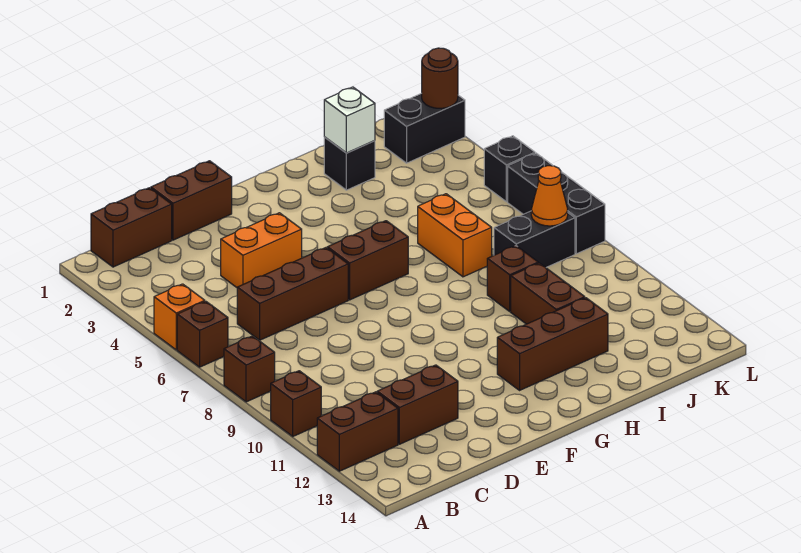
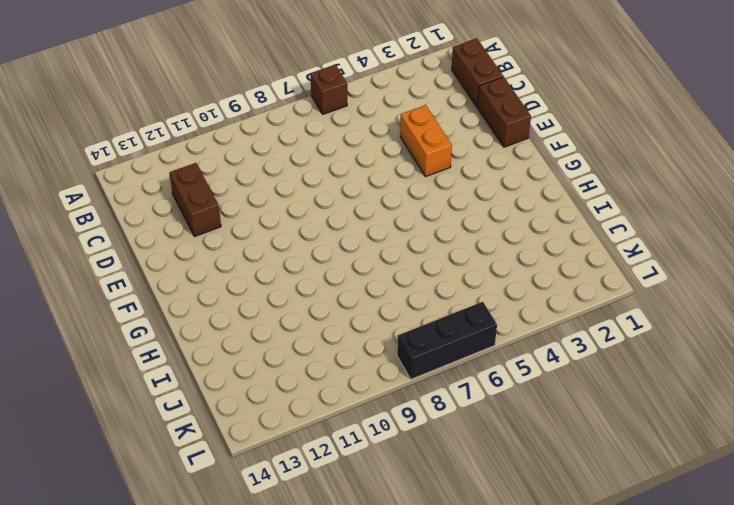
none -> orange brick A5 level 1
none -> brown brick A8 level 1
none -> brown brick A10 level 1

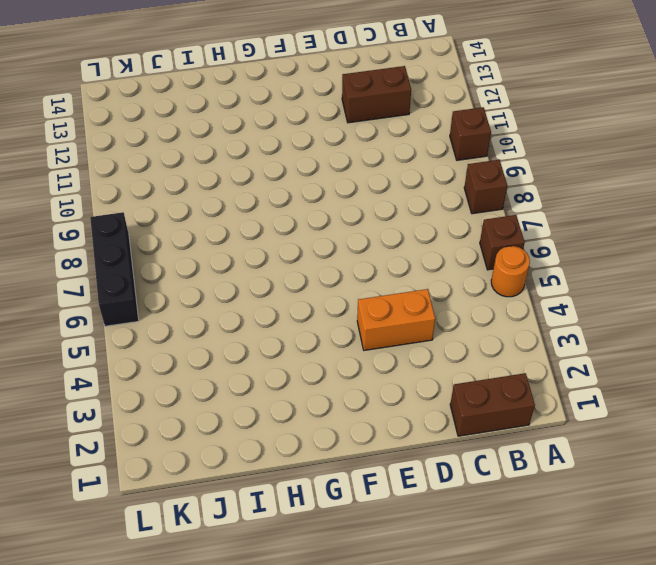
orange round brick A5 level 1 -> orange brick A5 level 1
none -> brown brick A12:B12 level 1
none -> brown brick C6:E6 level 1
none -> brown brick D1:E1 level 1

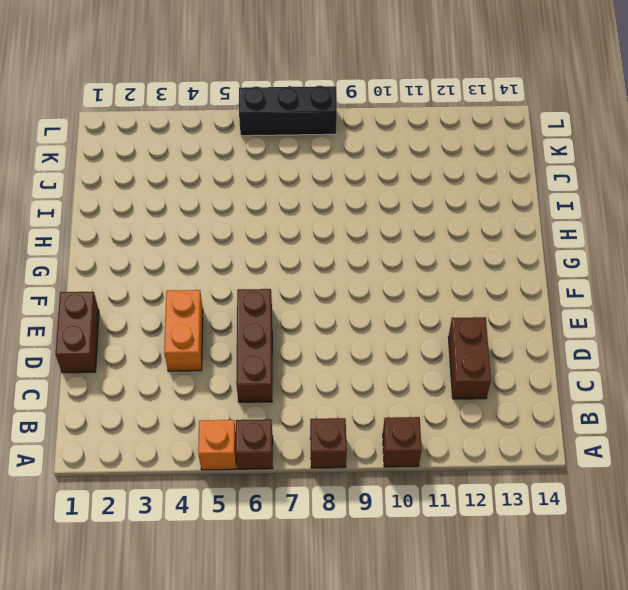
none -> brown brick A12:B12 level 1
none -> brown brick B1:C1 level 1
none -> brown brick F6:G6 level 1

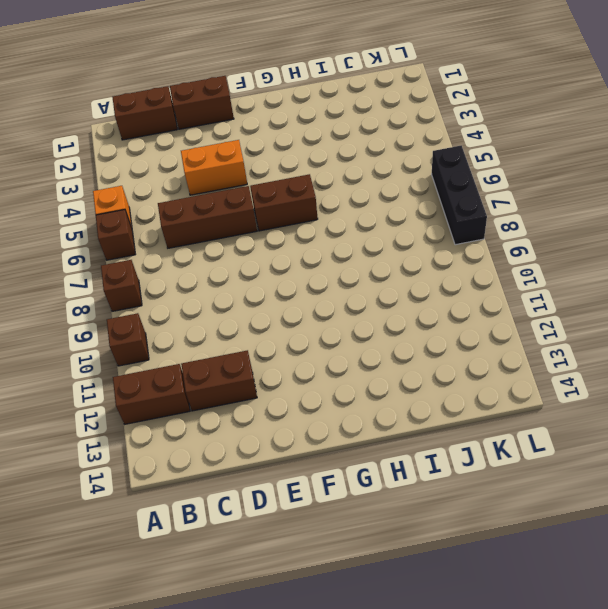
none -> brown brick G12:I12 level 1
none -> black brick I2 level 1
none -> orange brick I6:I7 level 1

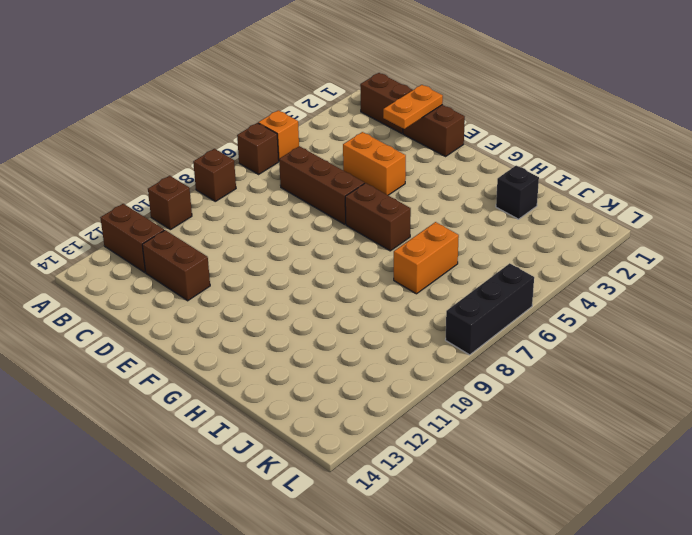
orange plate D1:D2 level 2 -> none
none -> brown brick G12:I12 level 1
none -> brown brick I9 level 1
none -> brown brick I10:I11 level 1

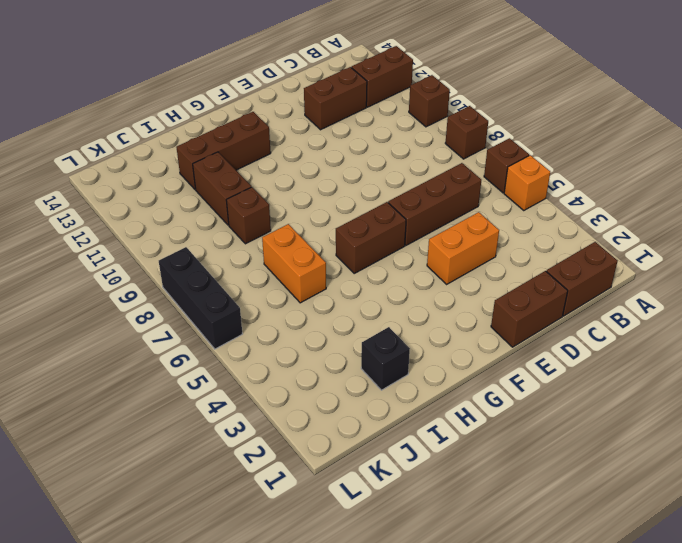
none -> black brick J8:K8 level 1
none -> black brick K2:L2 level 1
none -> black brick L5 level 1

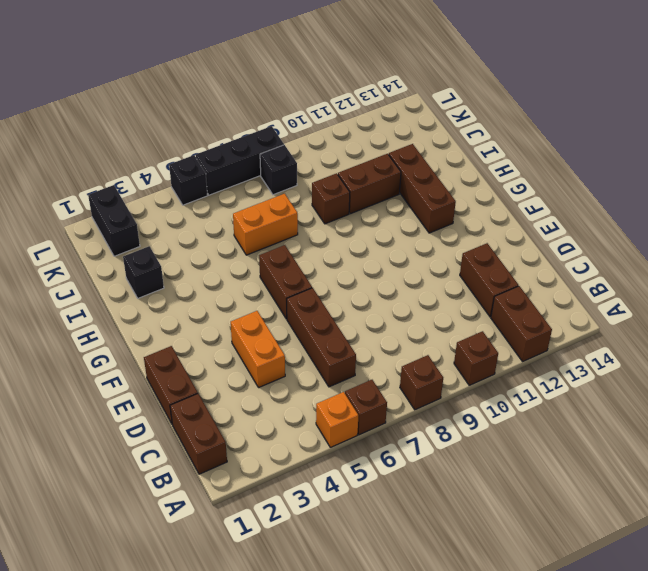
black brick K8 level 1 -> black brick J8:K8 level 1
none -> white brick I2 level 2
none -> orange cone K8 level 2
none -> brown round brick L2 level 2

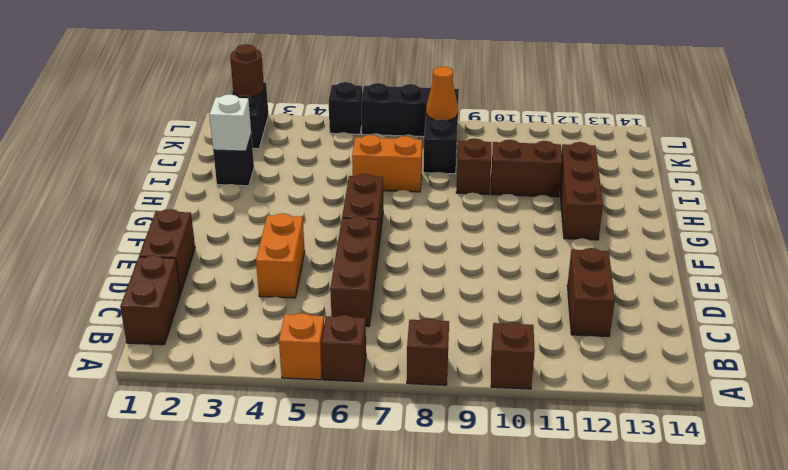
none -> brown brick A12:B12 level 1

